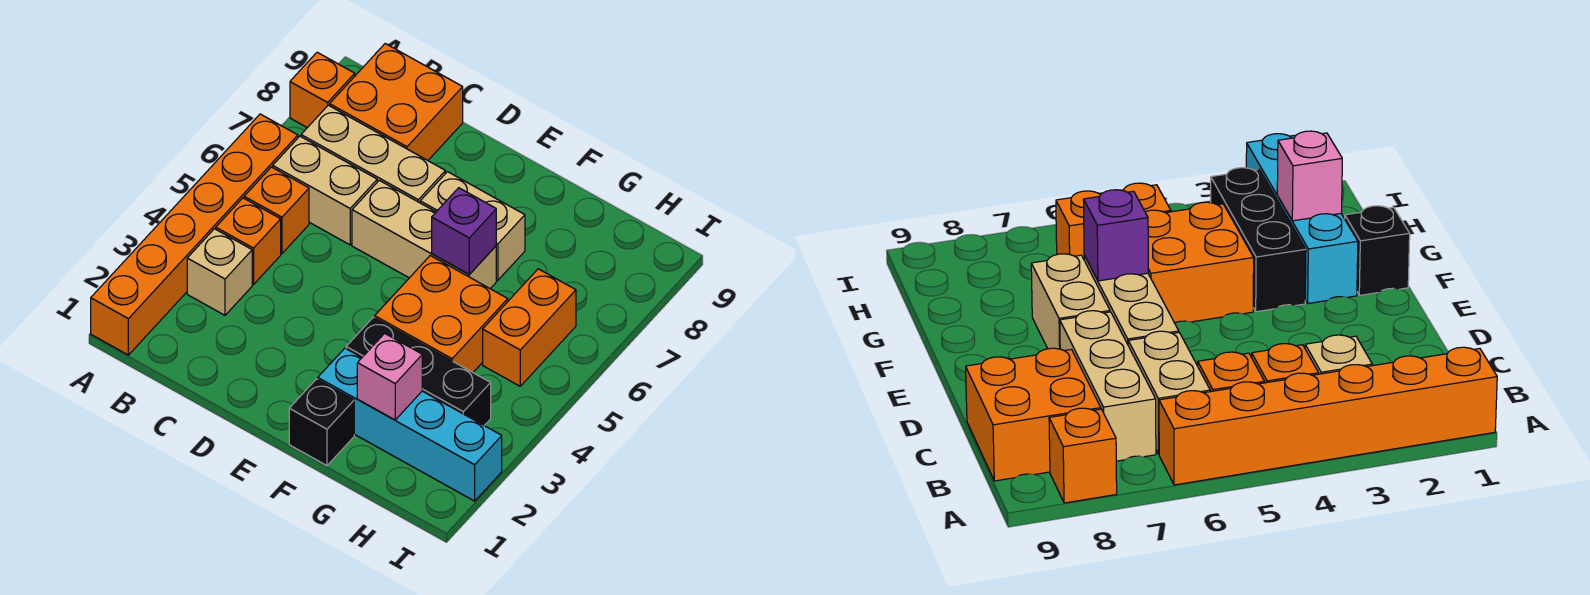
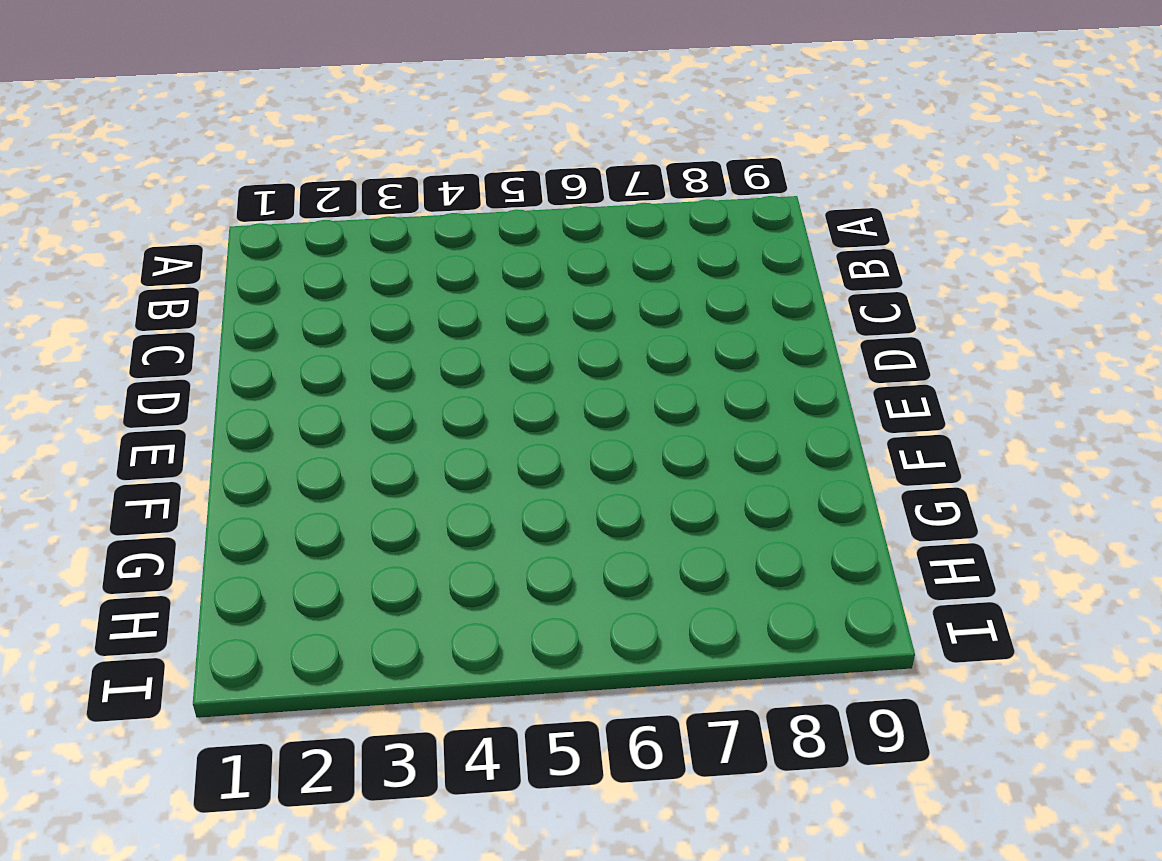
none -> orange brick A1:A6 level 1
none -> orange brick A8 level 1
none -> tan brick B3 level 1

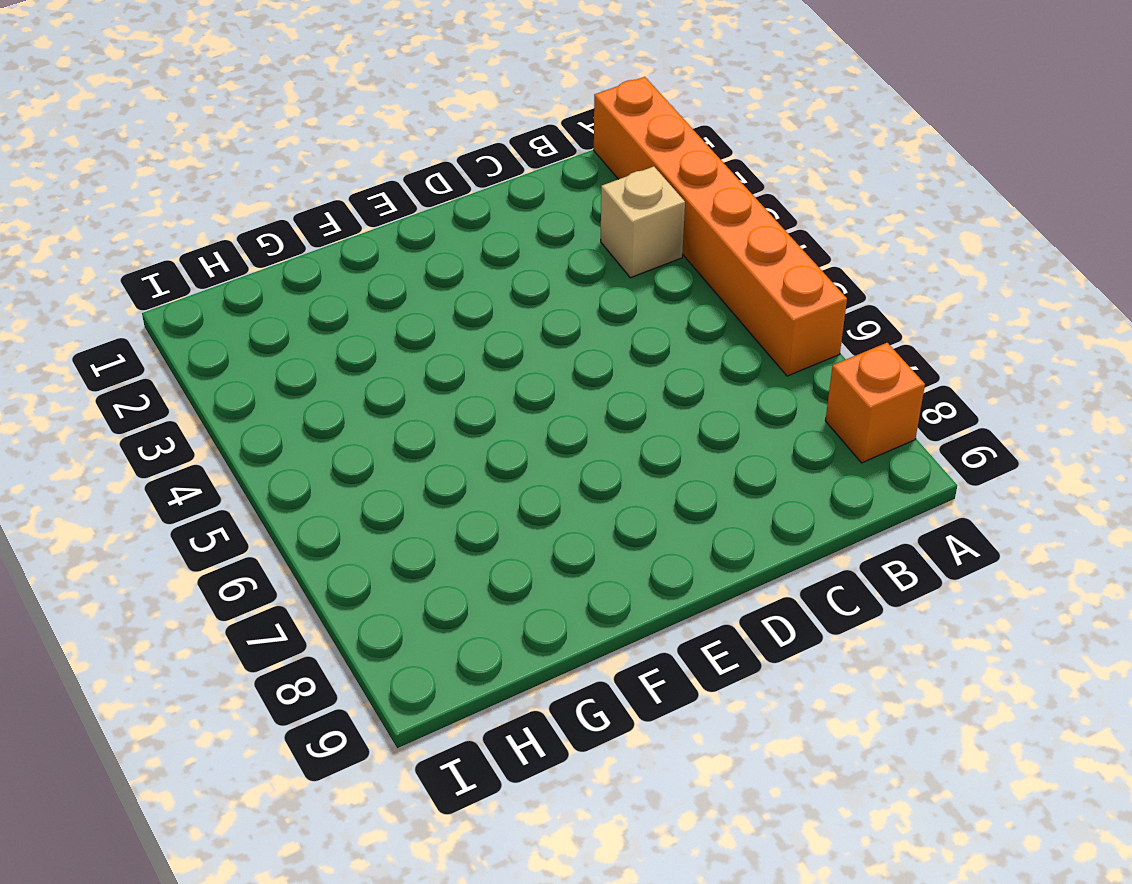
none -> orange brick B4 level 1
none -> orange brick B5 level 1
none -> tan brick B6:C6 level 1

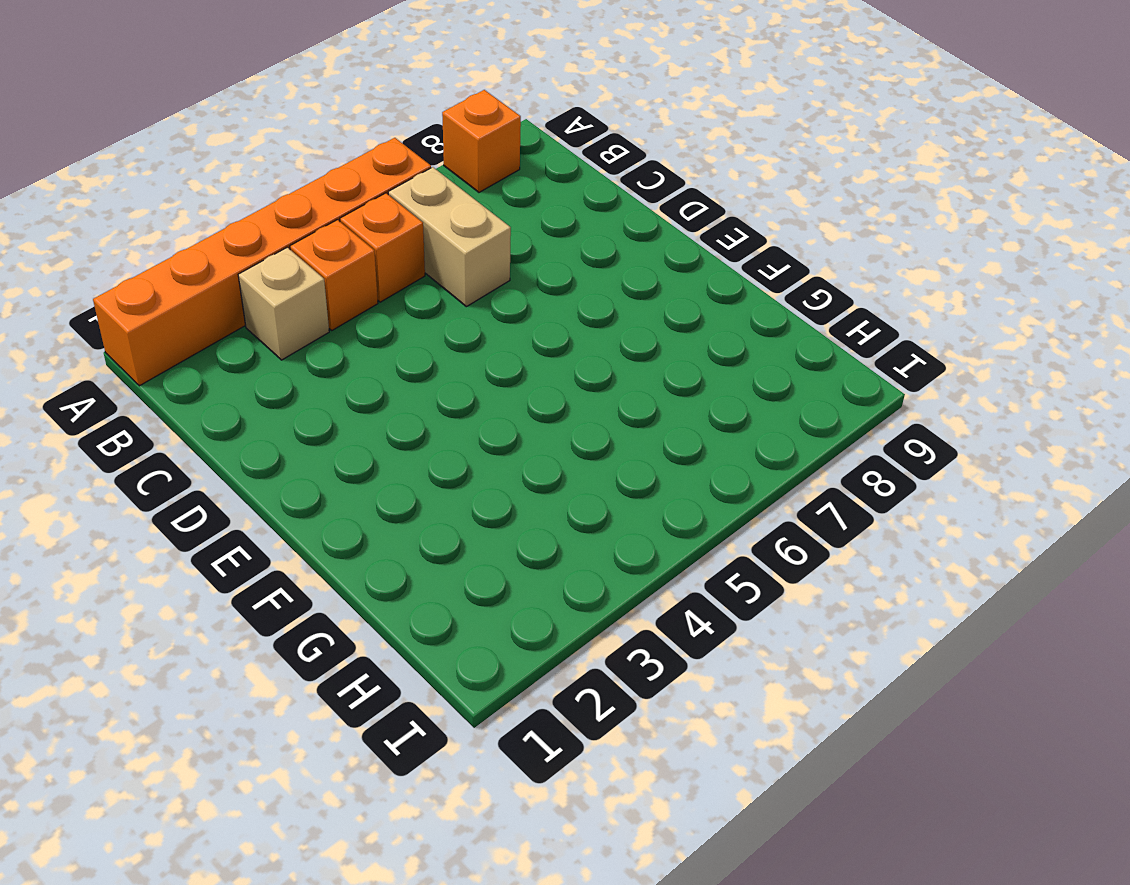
none -> tan brick B7:D7 level 1
none -> orange brick B8:C9 level 1
none -> tan brick D6:F6 level 1

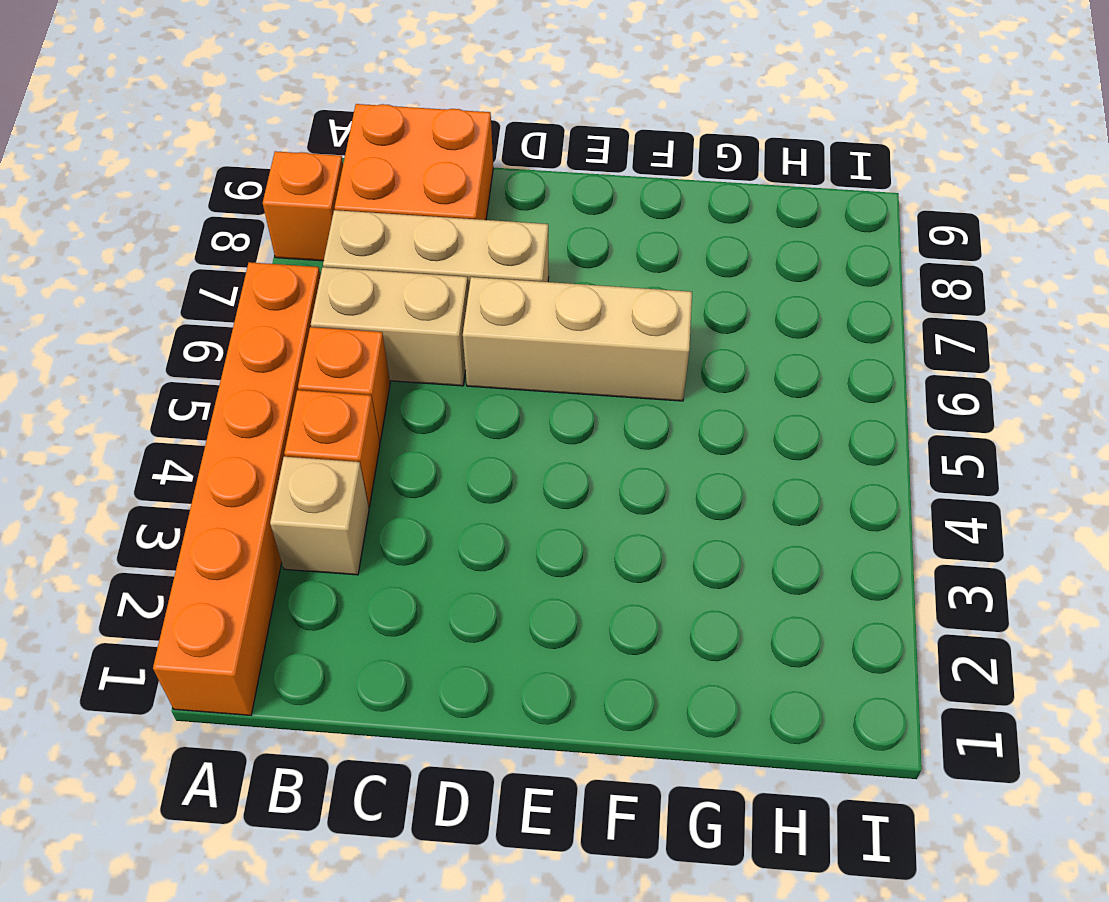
none -> tan brick E7:F7 level 1
none -> black brick F1 level 1
none -> cyan brick F2:I2 level 1

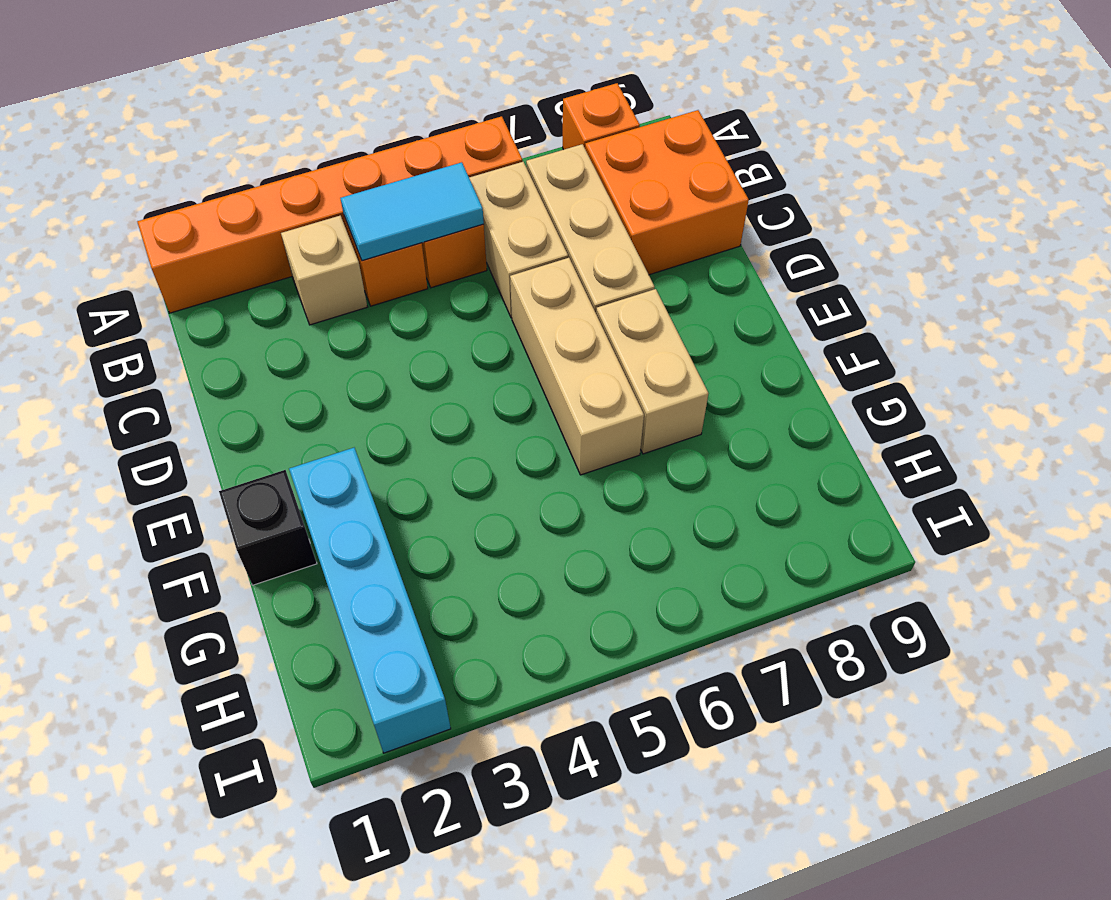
cyan tile B4:B5 level 2 -> none
none -> black brick F3:H3 level 1
none -> orange brick F4:G5 level 1
none -> orange brick H5:H6 level 1

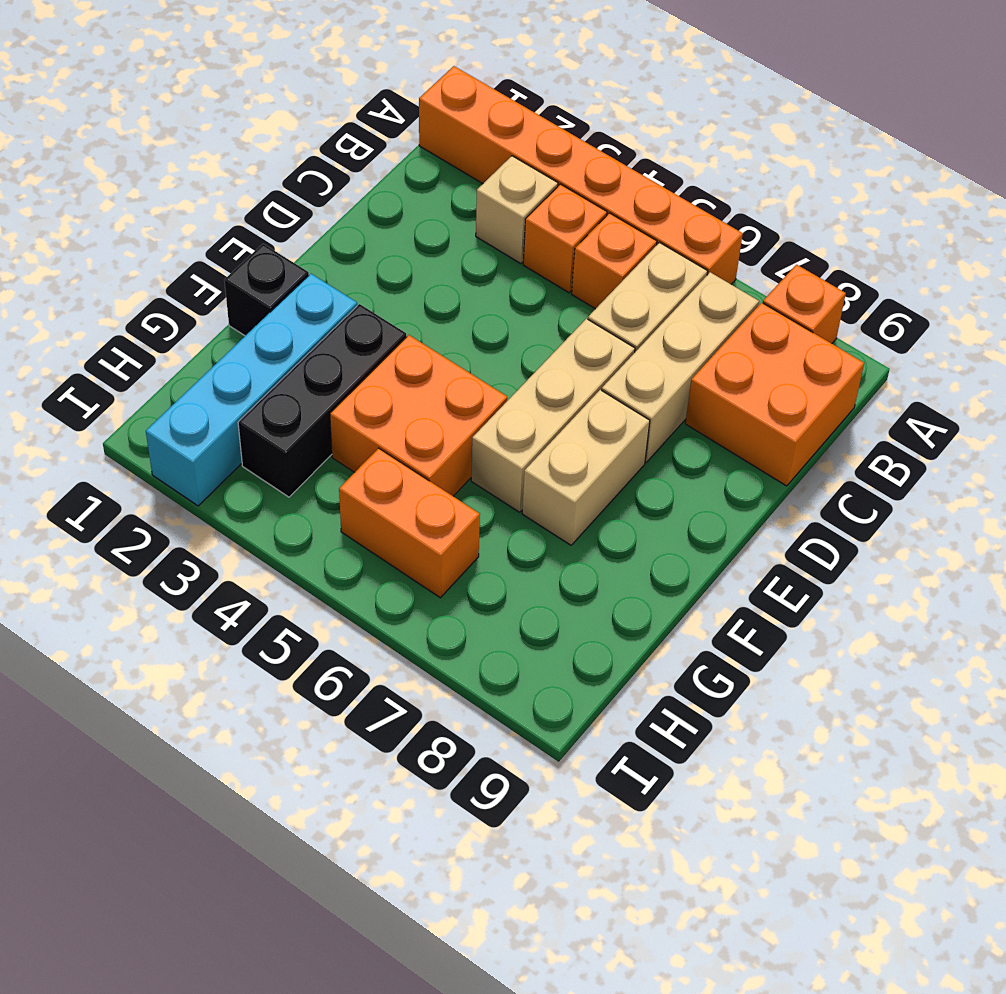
none -> purple brick F6 level 2
none -> pink brick G2 level 2

